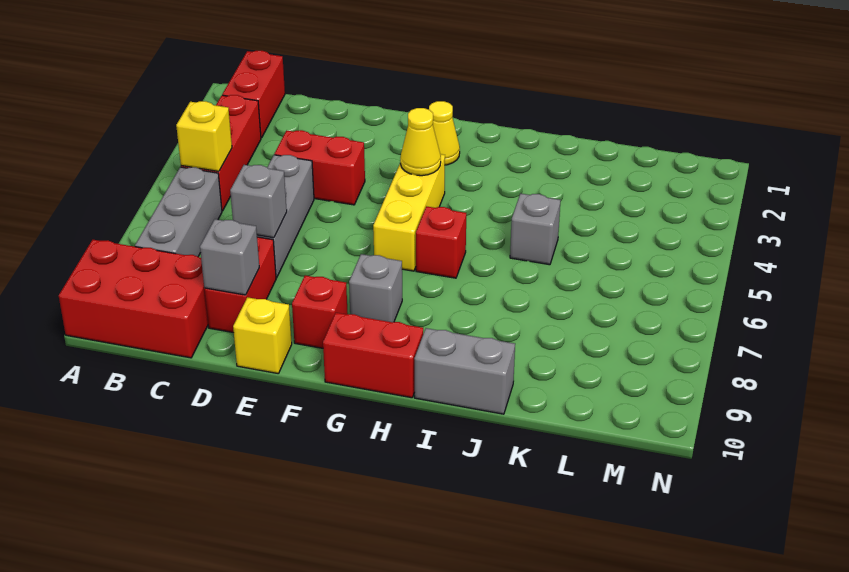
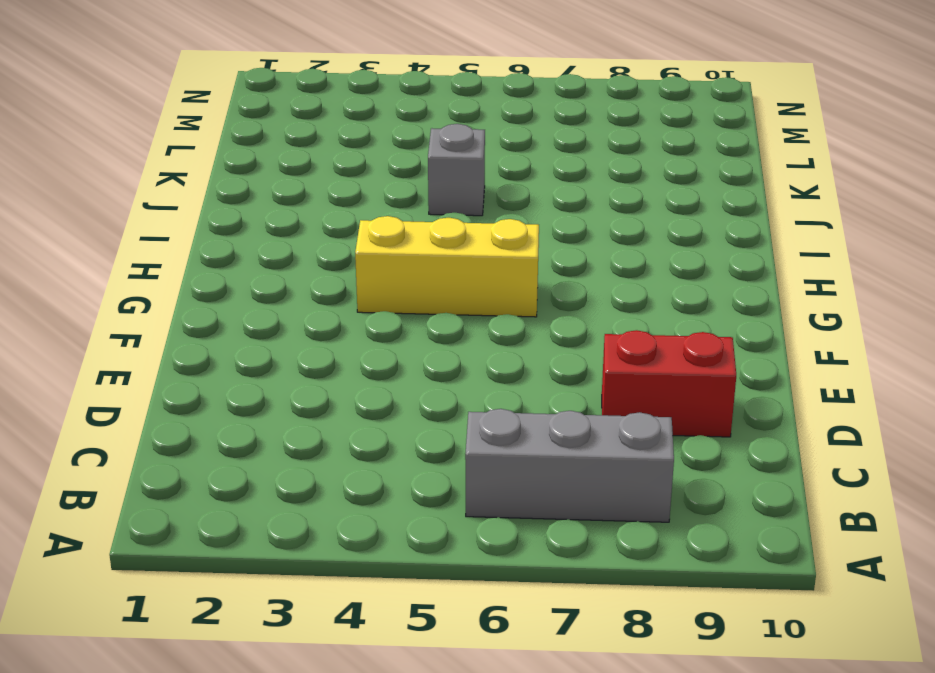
none -> red brick A9:C10 level 1
none -> red brick B1:B2 level 1
none -> red brick B3:B5 level 1

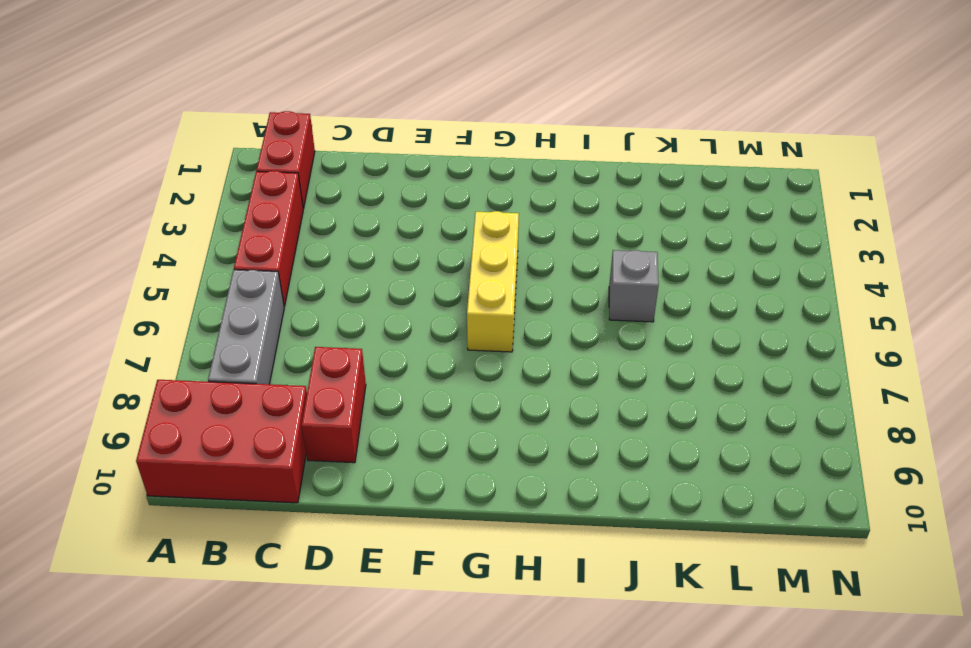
none -> red brick D4:E4 level 1
none -> grey brick D5:D7 level 1
none -> yellow brick E10 level 1

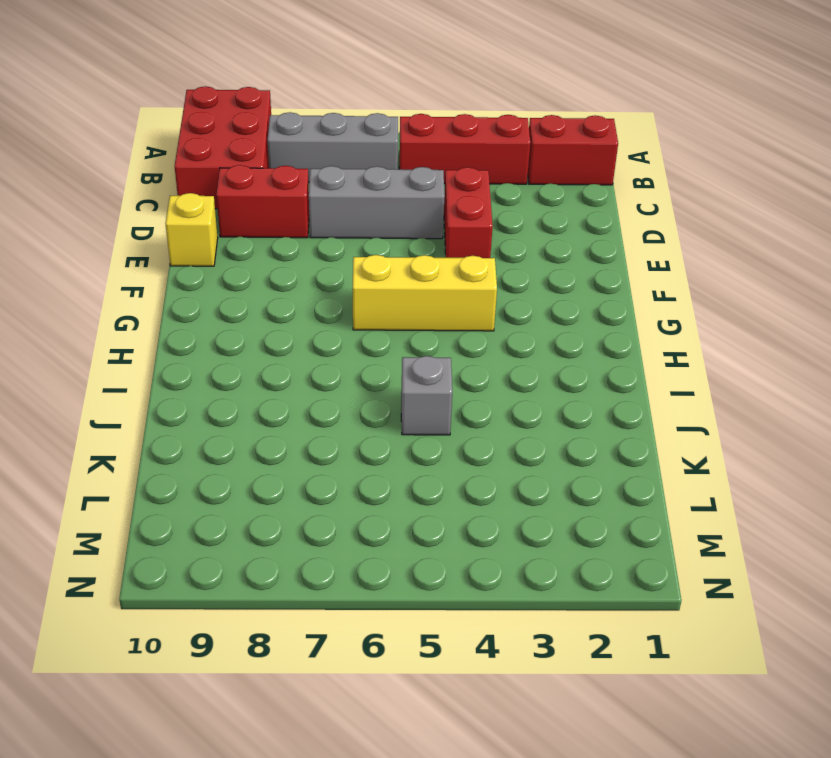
none -> red brick F9 level 1
none -> yellow cone G2 level 1
none -> grey brick G8 level 1

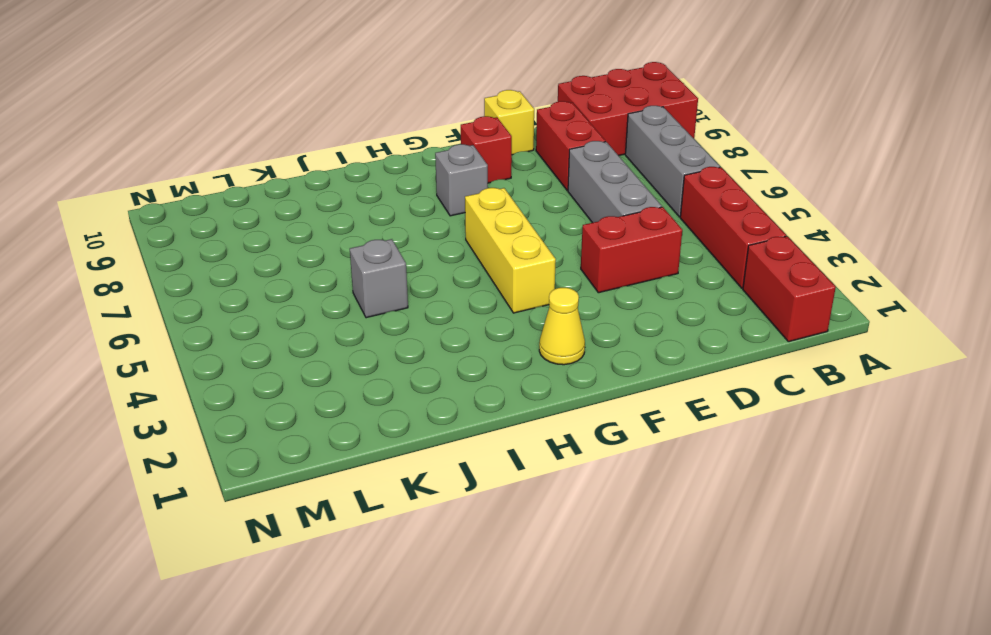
none -> red brick G10:H10 level 1
none -> red brick H6 level 1
none -> grey brick I10:J10 level 1

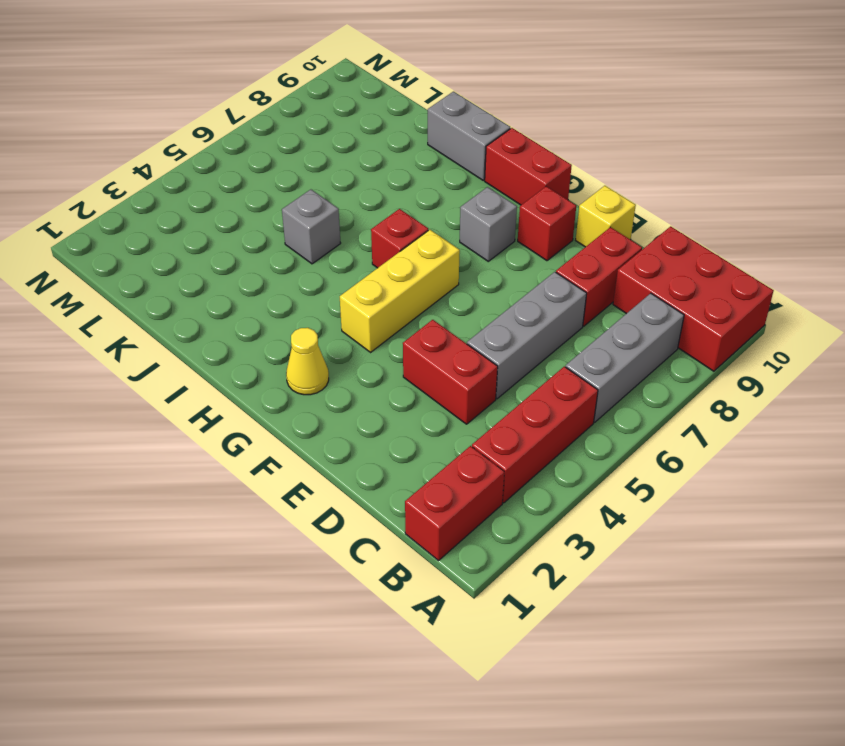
none -> yellow brick B5 level 2
none -> grey brick D7 level 2
none -> grey brick D9 level 2

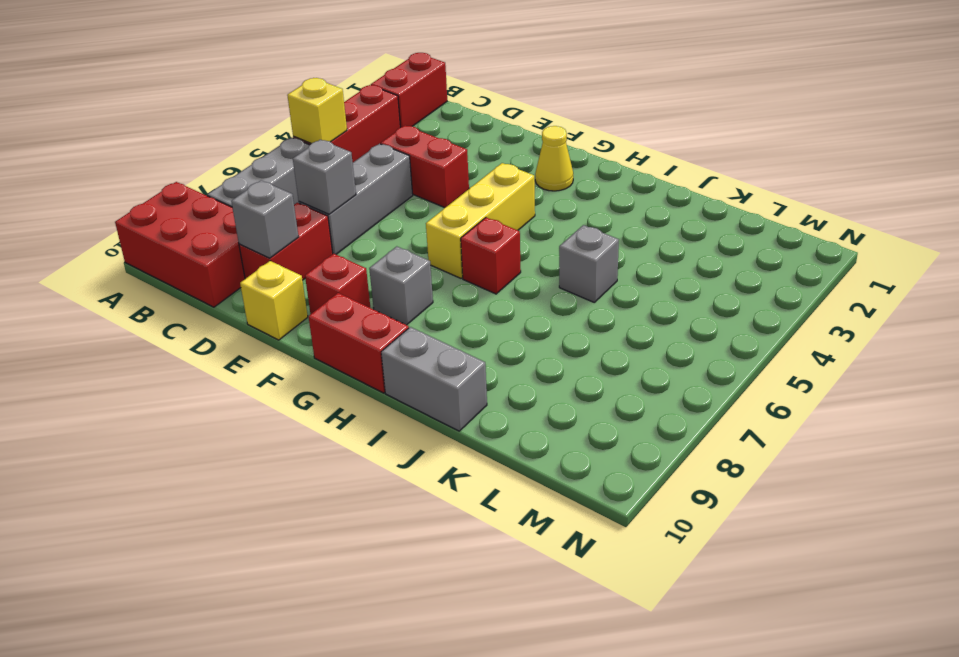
none -> yellow cone G4 level 2

